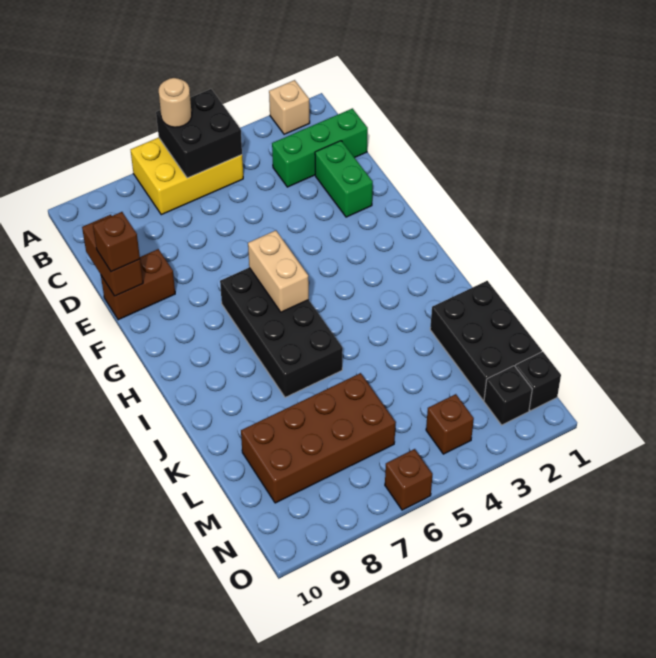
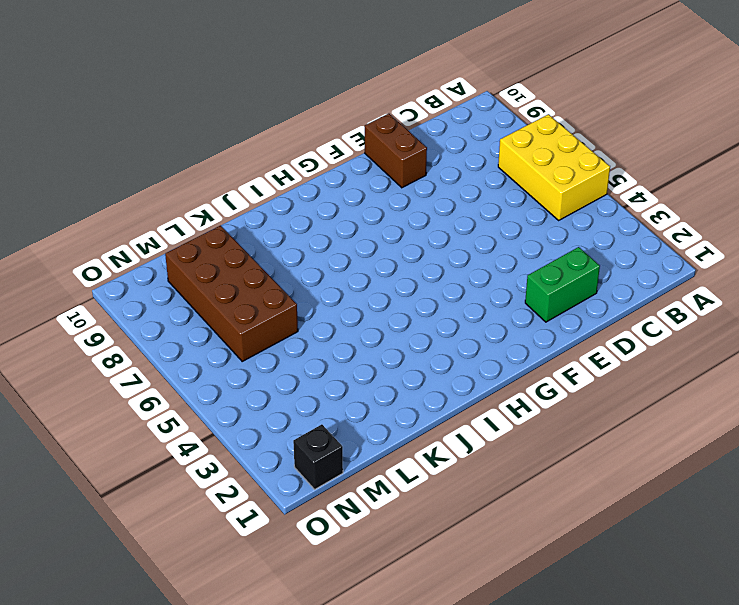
none -> tan brick A2 level 1
none -> green brick C1:C3 level 1
none -> black brick G6:J7 level 1

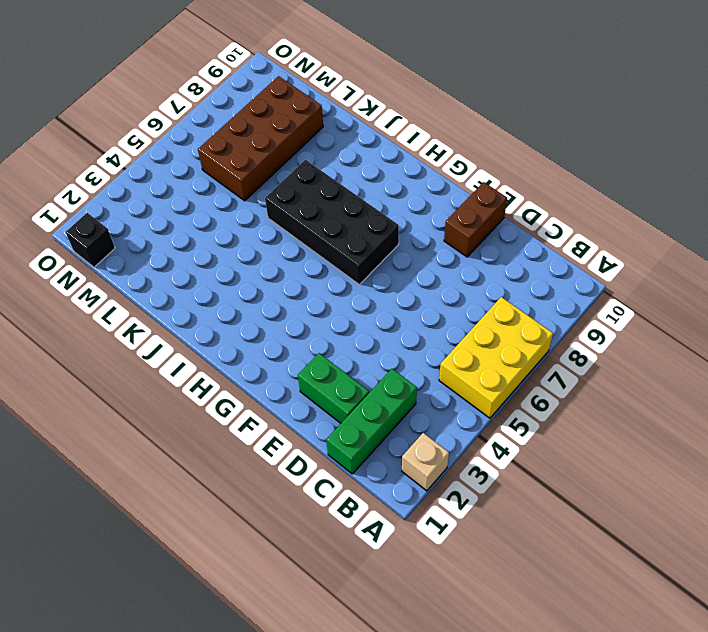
none -> black brick K1:M2 level 1
none -> black brick N2 level 1
none -> brown brick N4 level 1

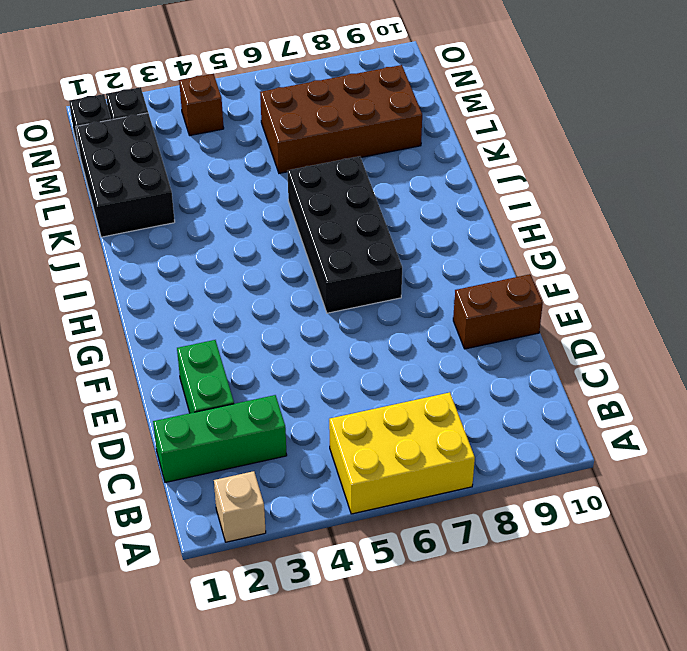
none -> brown brick O6 level 1
none -> black brick A5:B6 level 2
none -> brown brick D10:E10 level 2

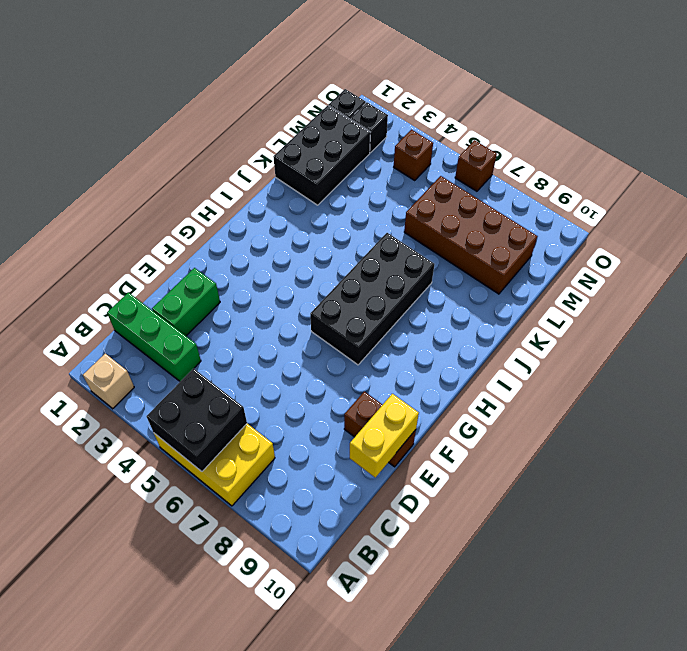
yellow brick D10:E10 level 2 -> brown brick D10:E10 level 2
none -> tan brick G6:H6 level 2
none -> tan round brick A6 level 3
none -> brown brick E10 level 3

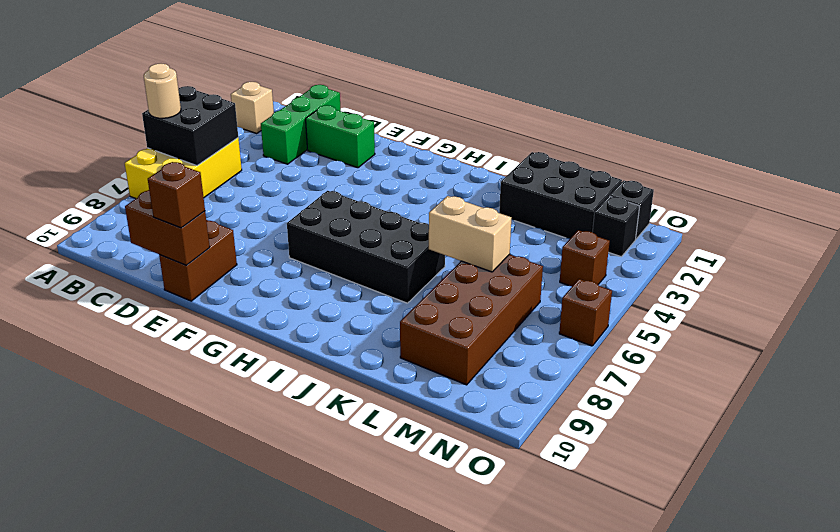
tan brick K6:L6 level 2 -> tan brick G6:H6 level 2

